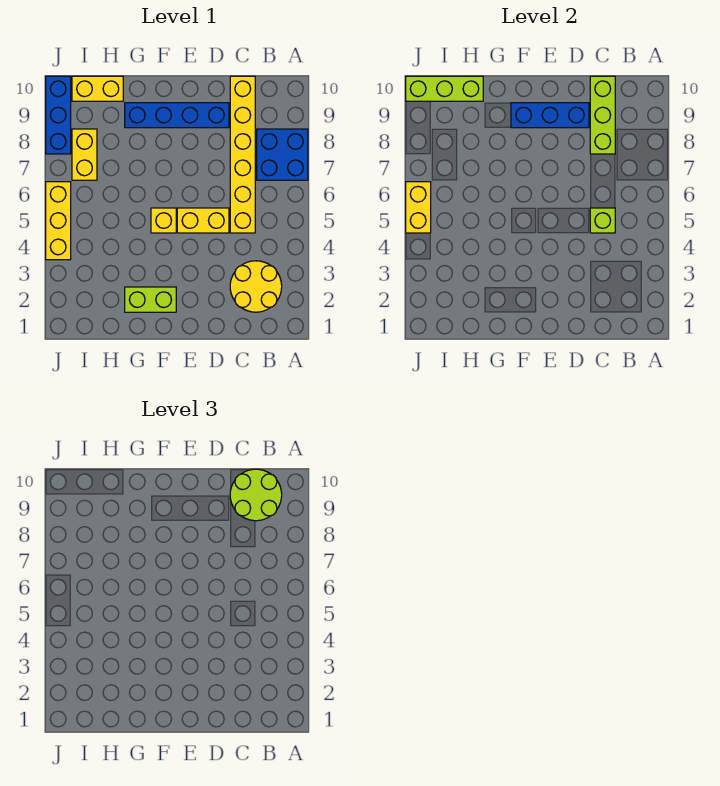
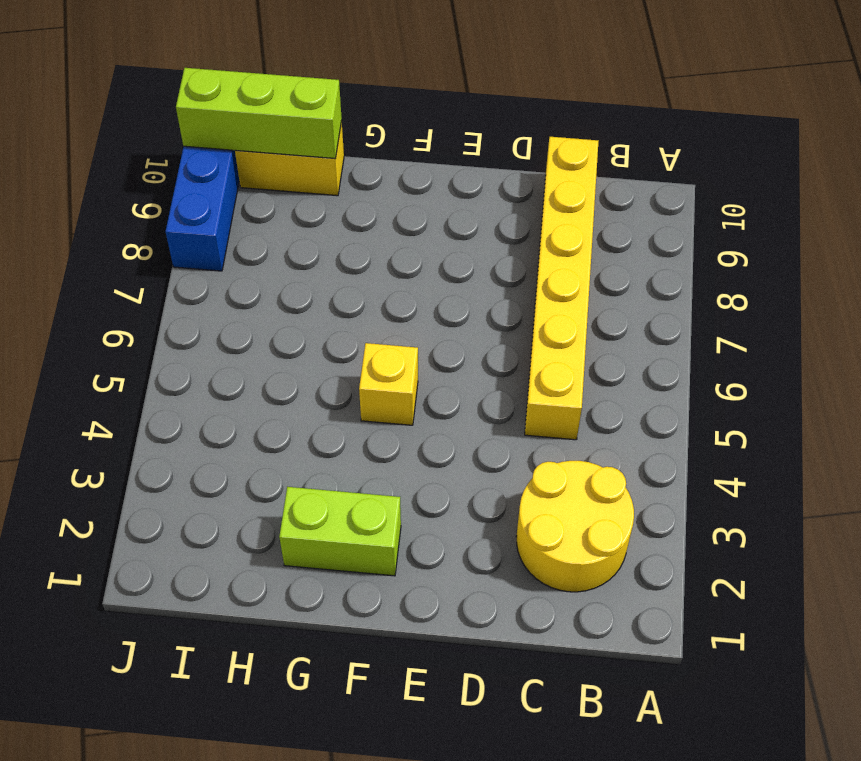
none -> blue brick A7:B8 level 1
none -> yellow brick D5:E5 level 1
none -> blue brick D9:G9 level 1

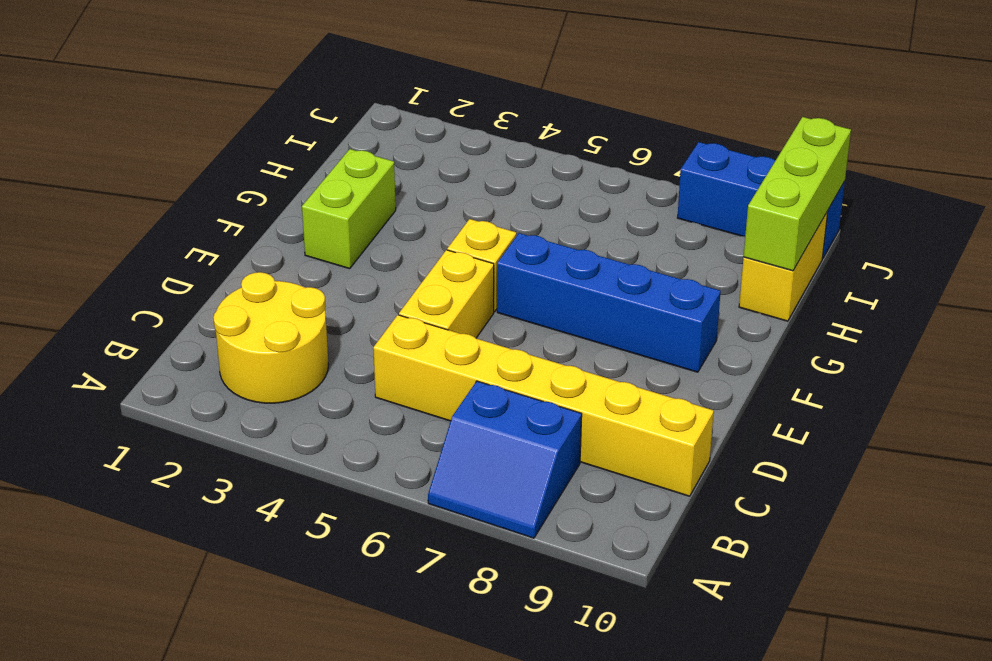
blue slope A7:B8 level 1 top B -> blue brick A7:B8 level 1
blue brick F6:F9 level 1 -> blue brick D9:G9 level 1
none -> yellow brick I7:I8 level 1
none -> yellow brick J4:J6 level 1
none -> lime brick C5 level 2

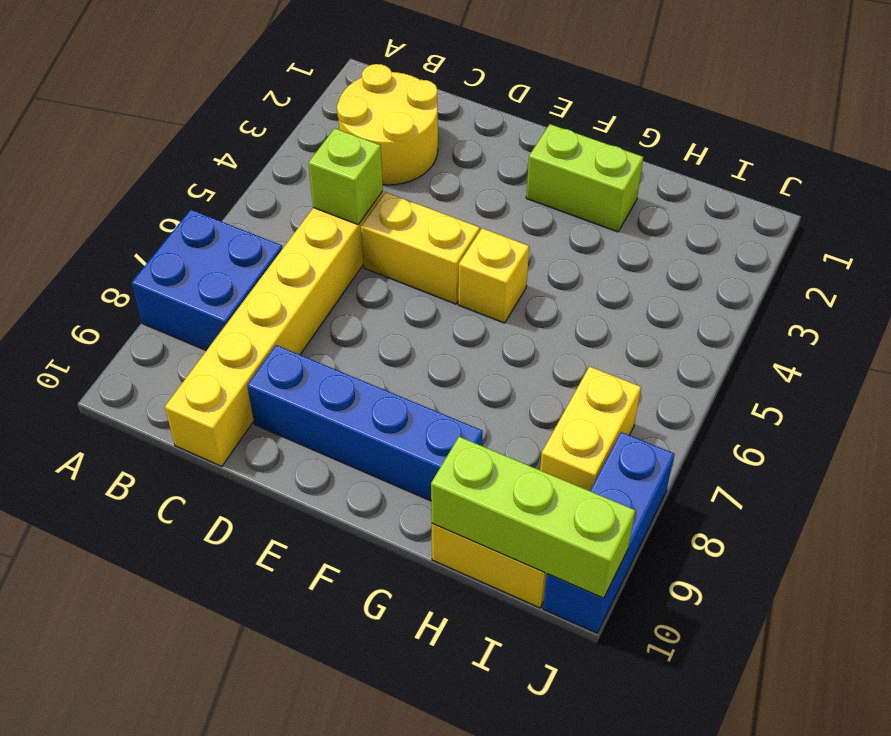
none -> yellow brick J4:J6 level 1
none -> lime brick C8:C10 level 2
none -> blue brick D9:F9 level 2

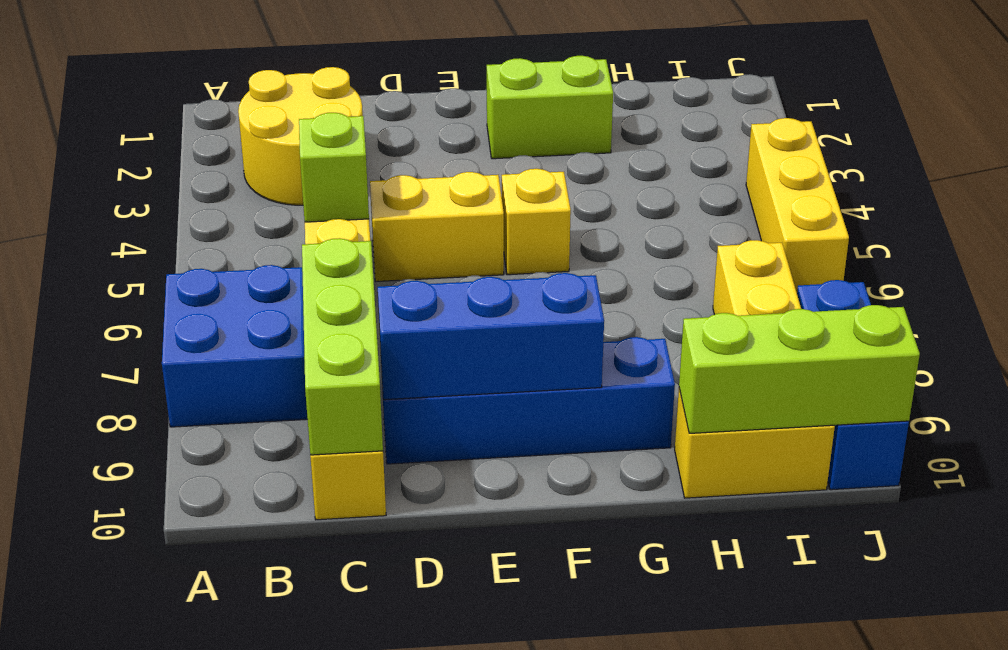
none -> yellow brick J5:J6 level 2
none -> lime round brick B9:C10 level 3

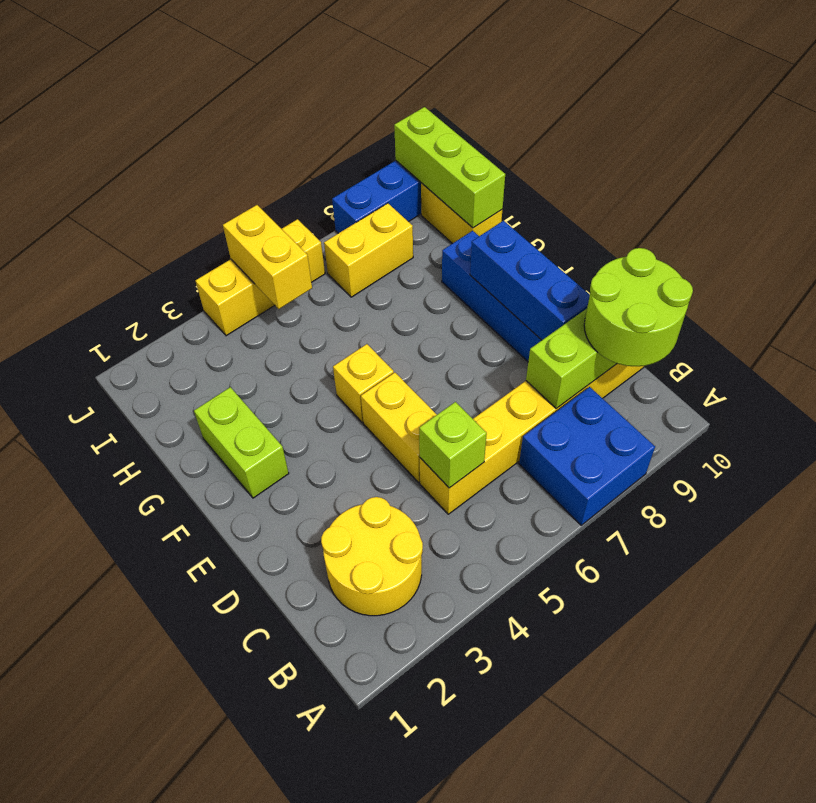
yellow brick I5:J5 level 2 -> yellow brick J5:J6 level 2

